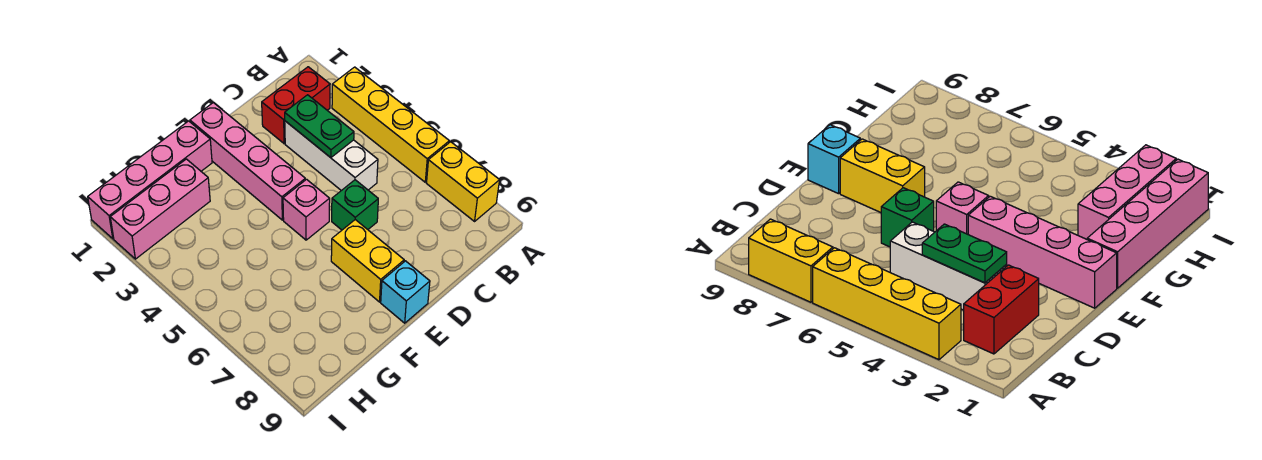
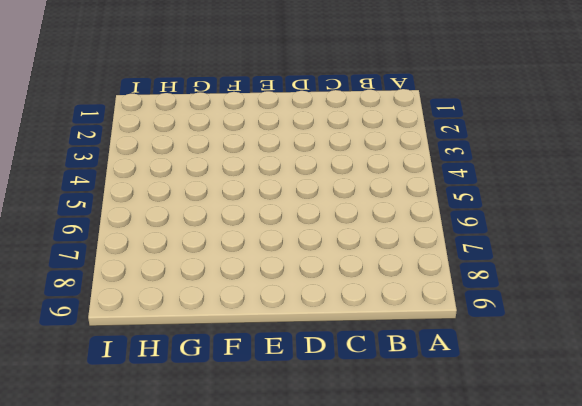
none -> yellow brick A3:A6 level 1
none -> yellow brick A7:A8 level 1
none -> red brick B2:C2 level 1

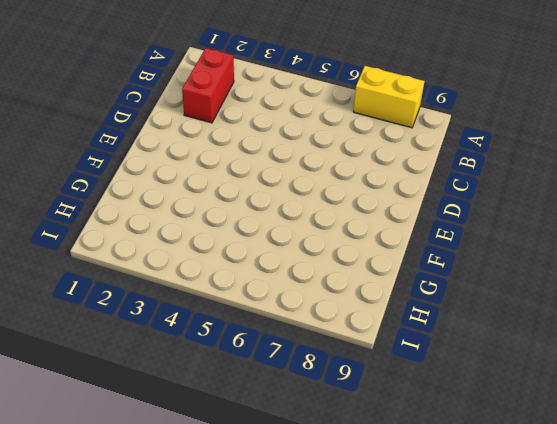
none -> yellow brick A3:A6 level 1
none -> white brick C3:C5 level 1
none -> green brick D6 level 1

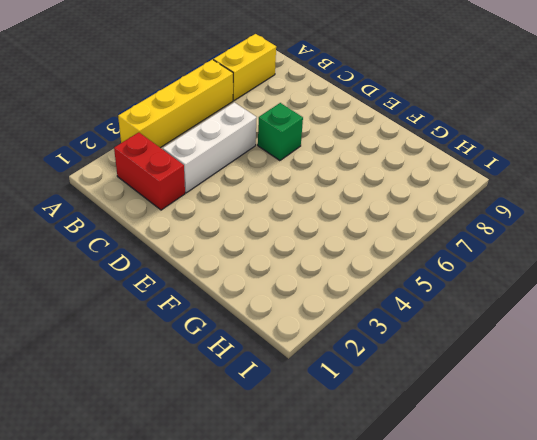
none -> pink brick E1:E4 level 1
none -> pink brick E5 level 1
none -> yellow brick E7:E8 level 1

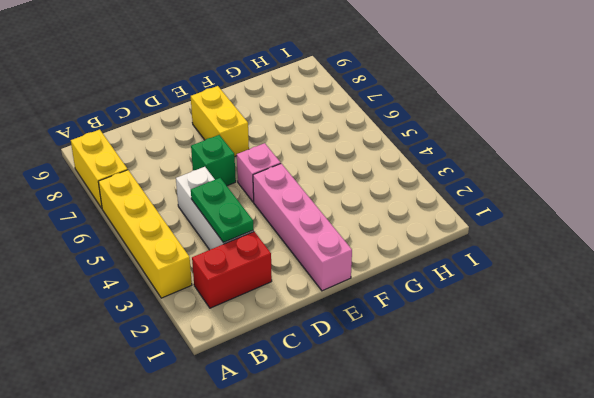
none -> cyan brick E9 level 1
none -> pink brick F1:I1 level 1
none -> pink brick G2:I2 level 1

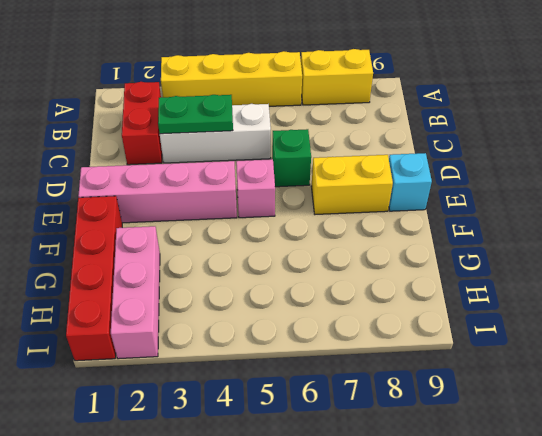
red brick F1:I1 level 1 -> pink brick F1:I1 level 1

